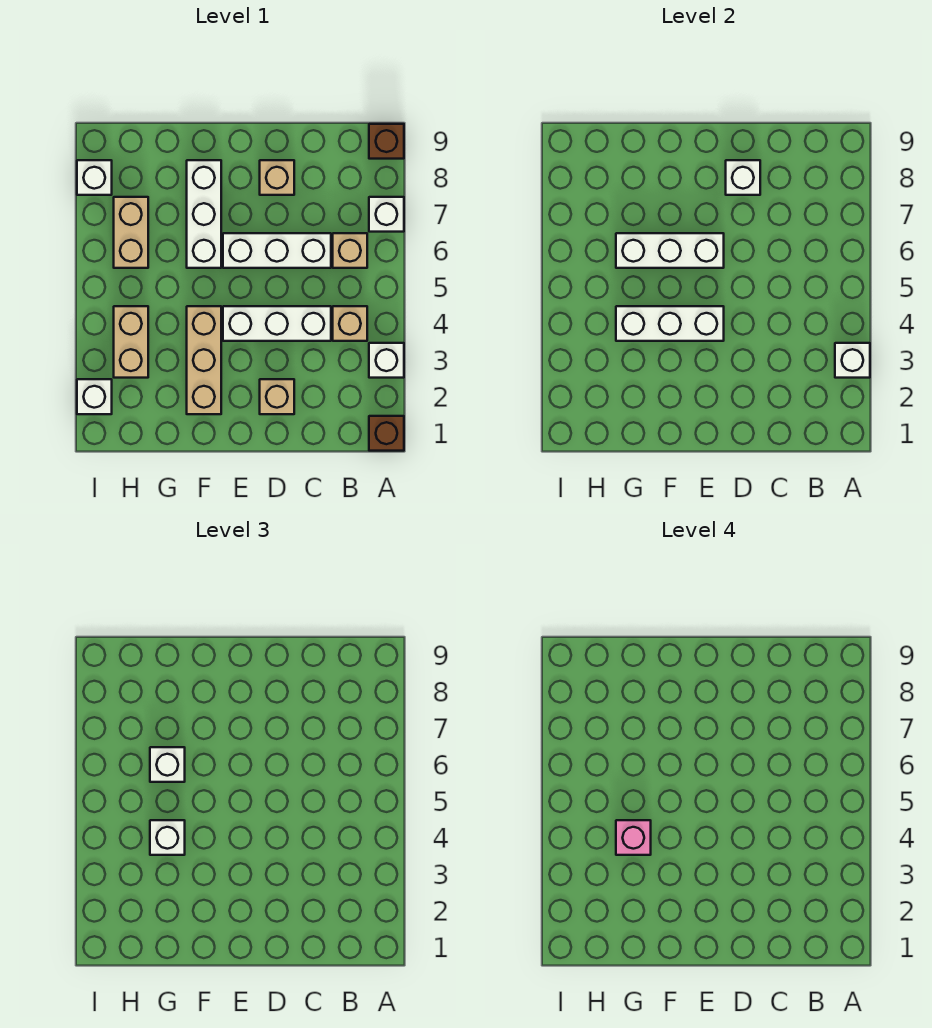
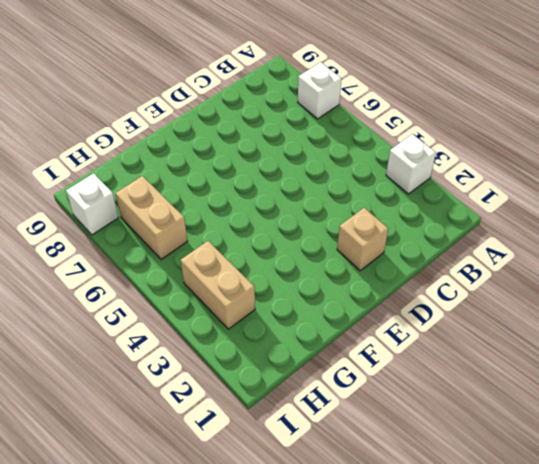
none -> brown brick A1 level 1
none -> brown brick A9 level 1
none -> tan brick B4 level 1

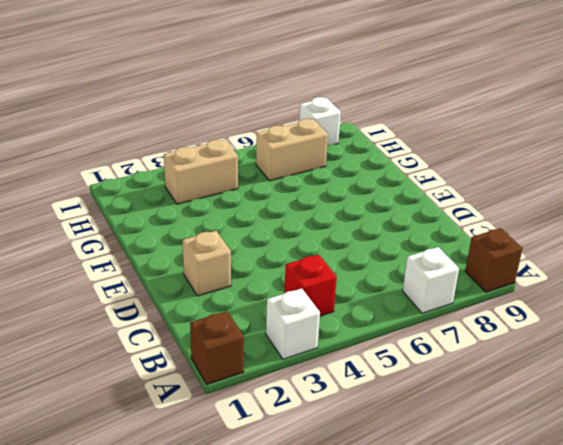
red brick B4 level 1 -> tan brick B4 level 1
none -> tan brick B6 level 1
none -> white brick C4:E4 level 1
none -> white brick C6:E6 level 1

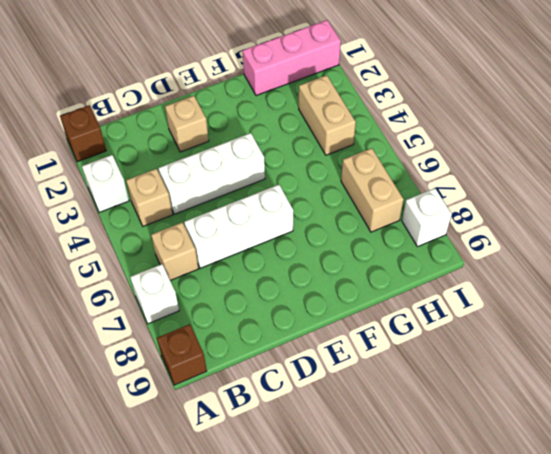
pink brick G1:I1 level 1 -> none
none -> tan brick D8 level 1
none -> tan brick F2:F4 level 1
none -> white brick F6:F8 level 1

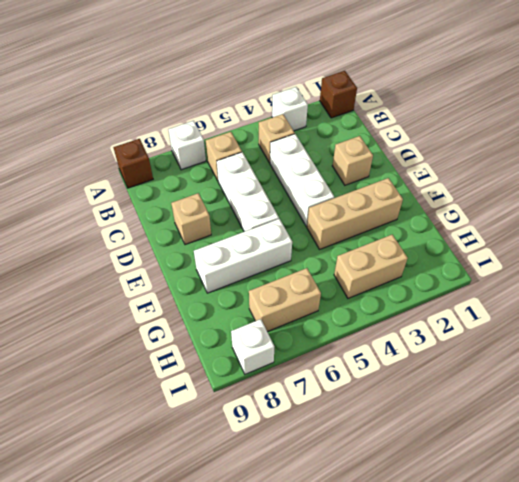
none -> white brick I2 level 1
none -> white brick A3 level 2
none -> white brick D8 level 2

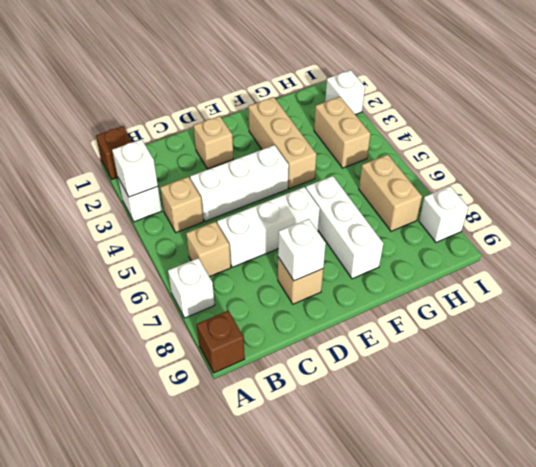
none -> white brick E4:G4 level 2
none -> white brick E6:G6 level 2
none -> white brick G4 level 3

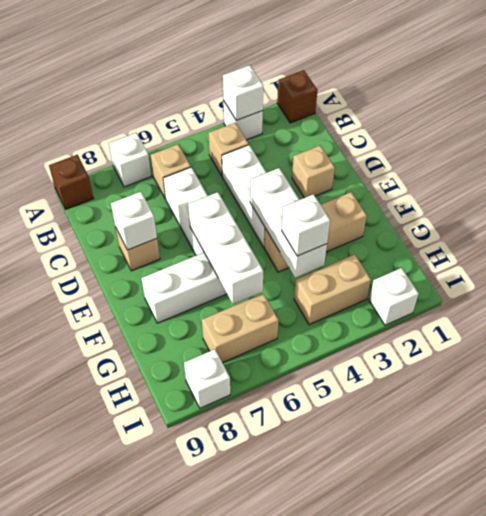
none -> white brick G6 level 3
none -> pink brick G4 level 4

